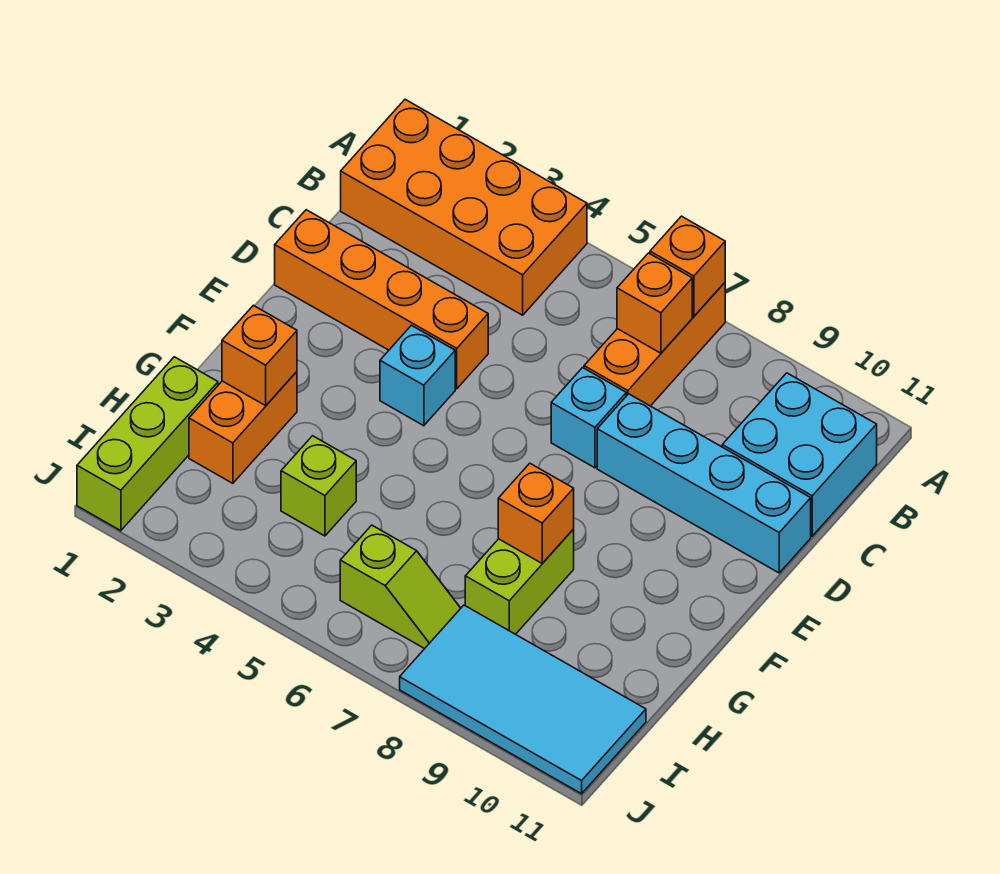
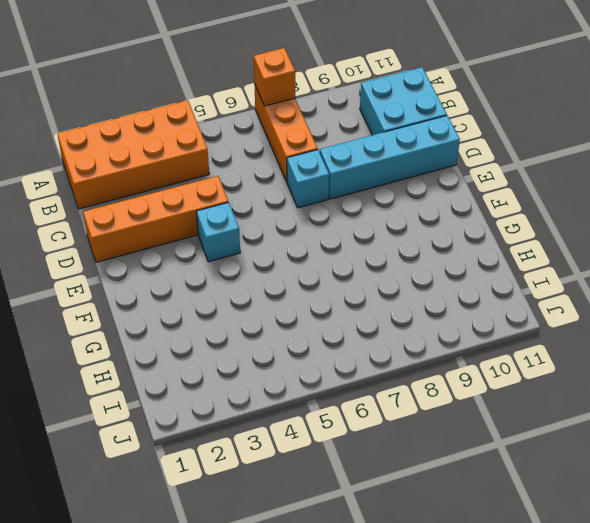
none -> orange brick G2:H2 level 1
none -> lime brick G8:H8 level 1
none -> lime brick H1:J1 level 1

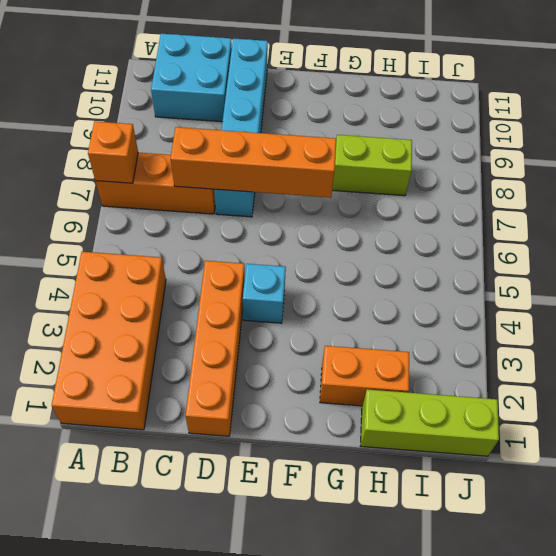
orange brick C7:F7 level 2 -> none
none -> lime brick H4 level 1
none -> lime slope I6:I7 level 1 top 6
none -> cyan tile I8:J11 level 1

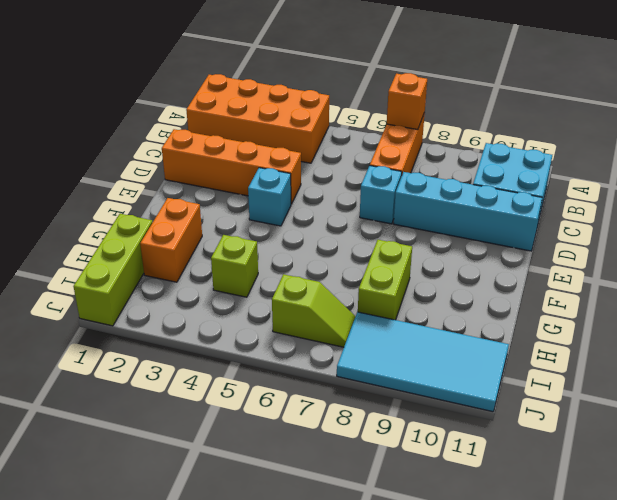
none -> orange brick B7 level 2
none -> orange brick G2 level 2
none -> orange brick G8 level 2

